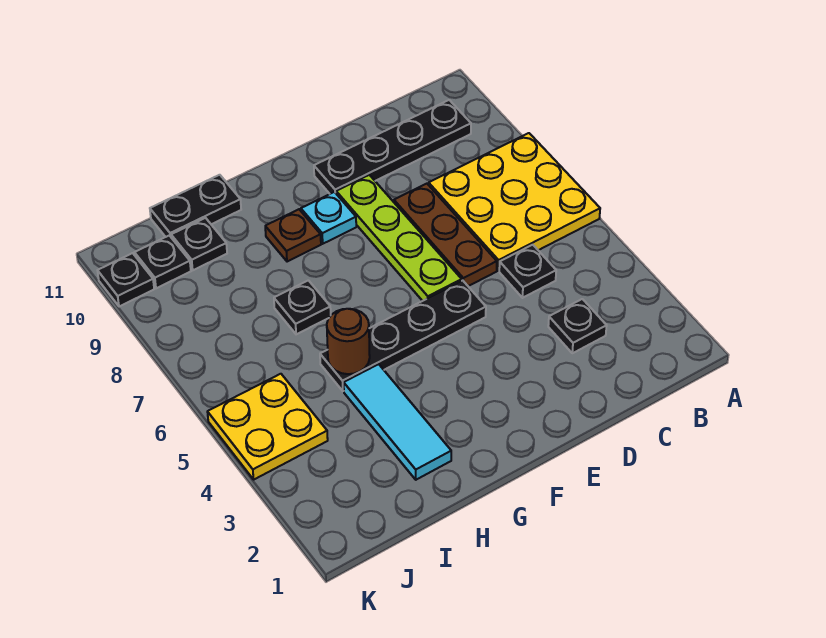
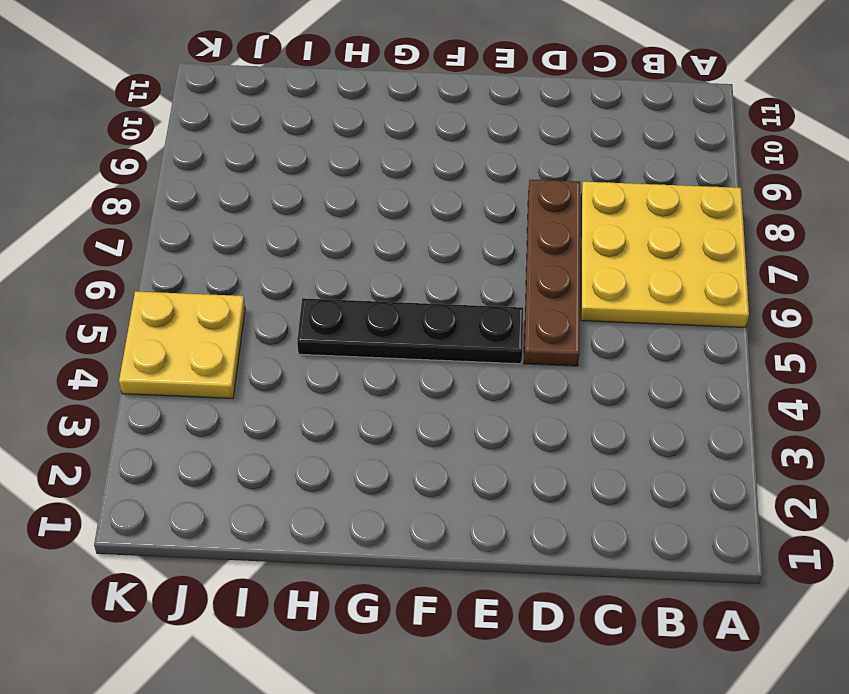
brown plate D5:D8 level 1 -> brown plate D6:D8 level 1
none -> black plate B10:E10 level 1
none -> black plate C3 level 1
none -> black plate C5 level 1

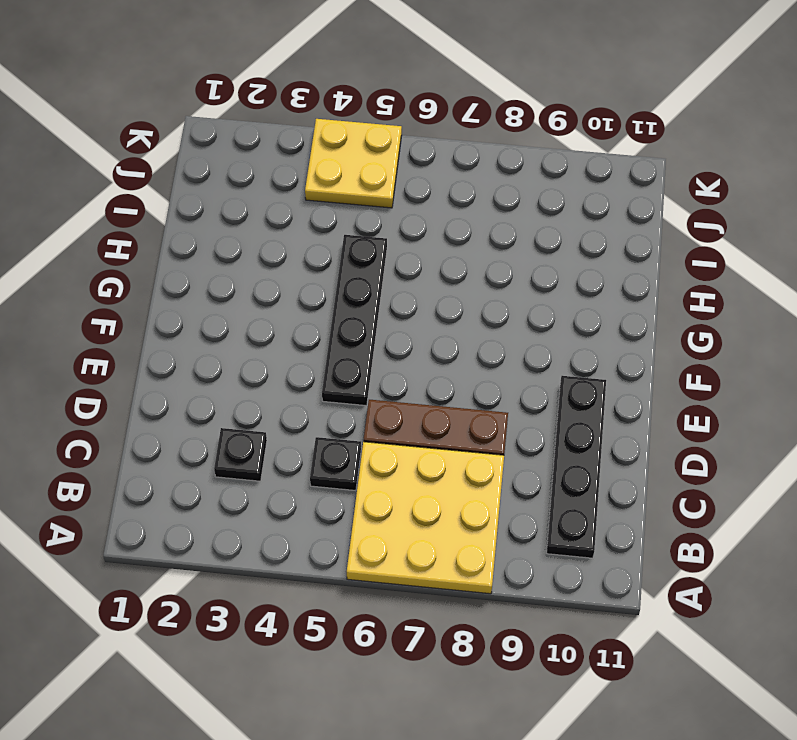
none -> lime plate E6:E9 level 1
none -> cyan plate F9 level 1
none -> brown plate G9 level 1

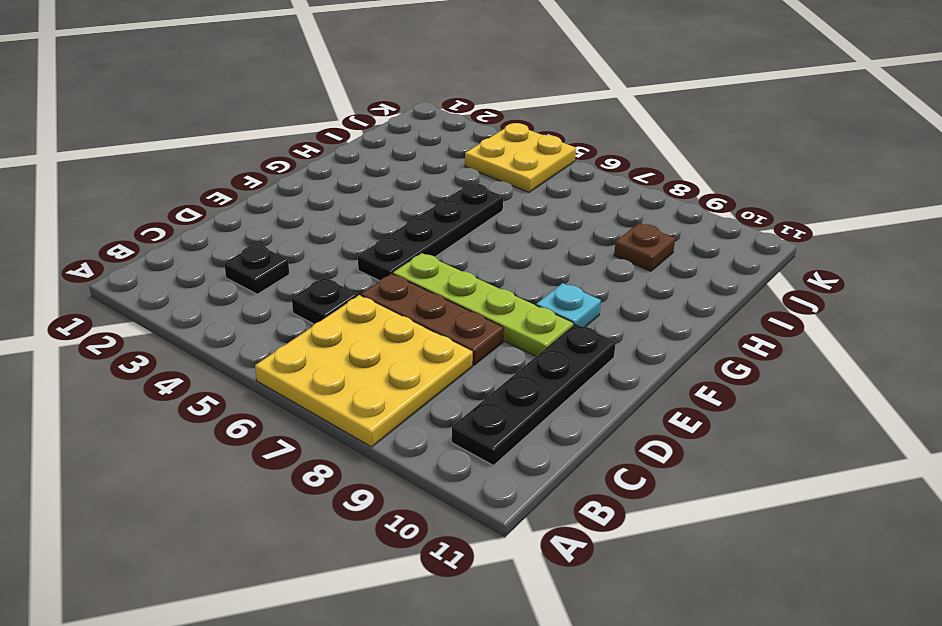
brown plate I9 level 1 -> brown plate G9 level 1
none -> cyan tile H2:H4 level 1
none -> black plate H7 level 1
none -> black plate H11:I11 level 1

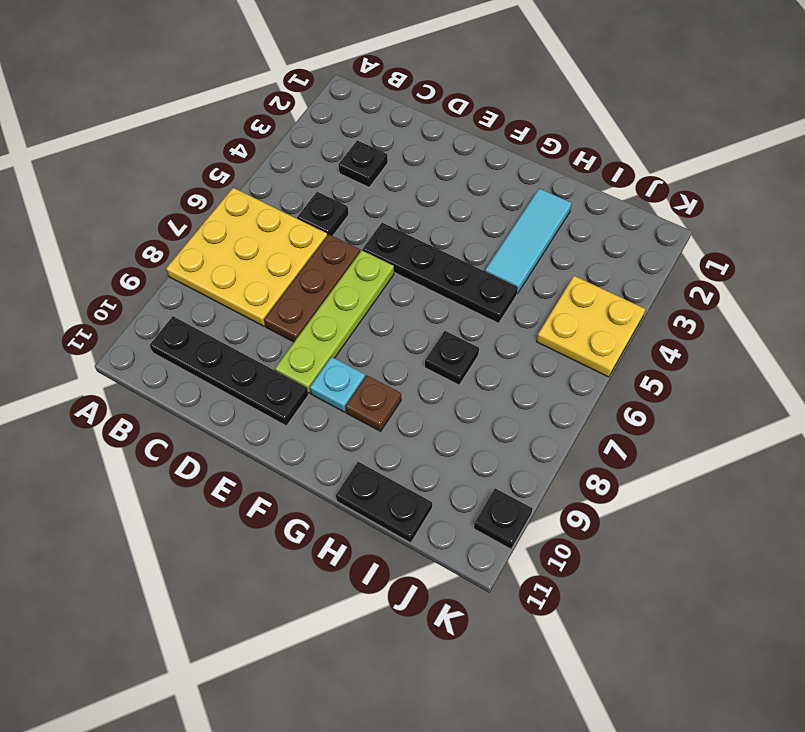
none -> black plate I10 level 1
none -> black plate J10 level 1
none -> brown round brick H5 level 2

